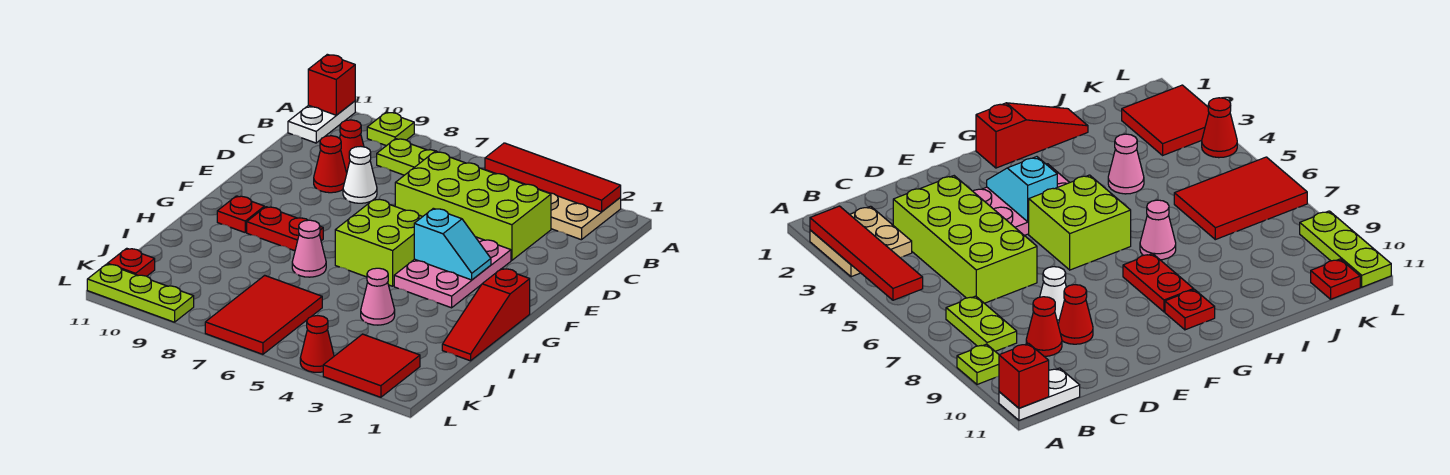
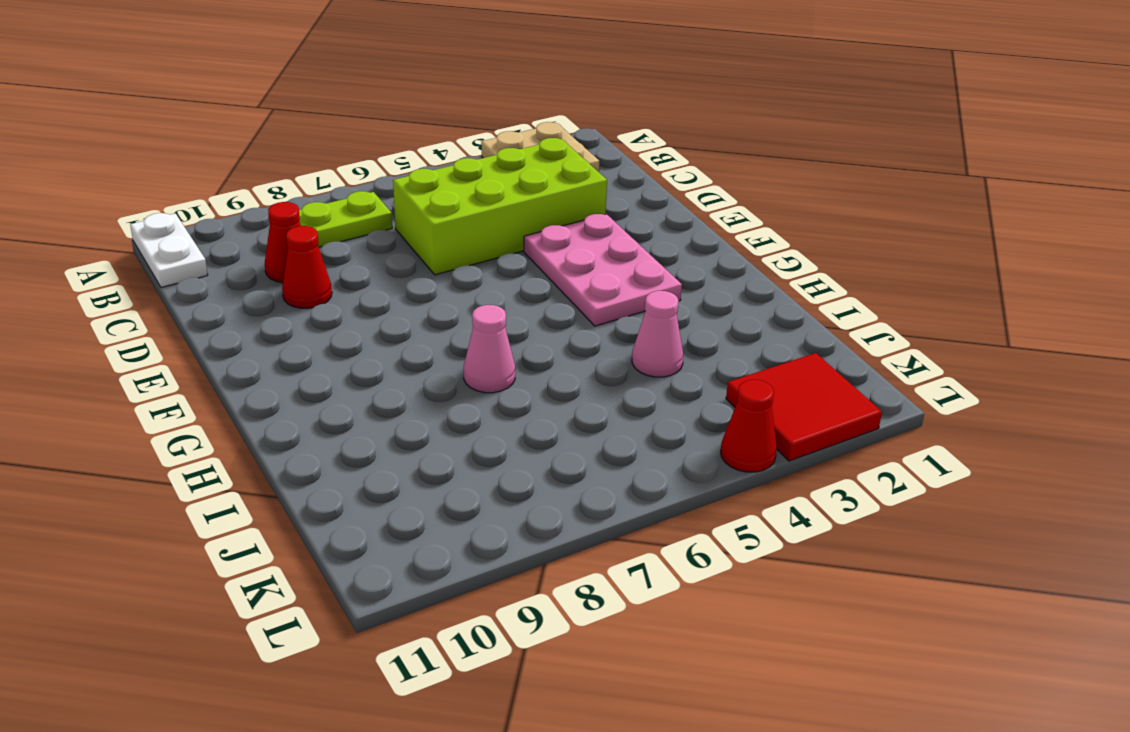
none -> lime plate A9 level 1
none -> white cone D8 level 1
none -> lime brick F5:G6 level 1

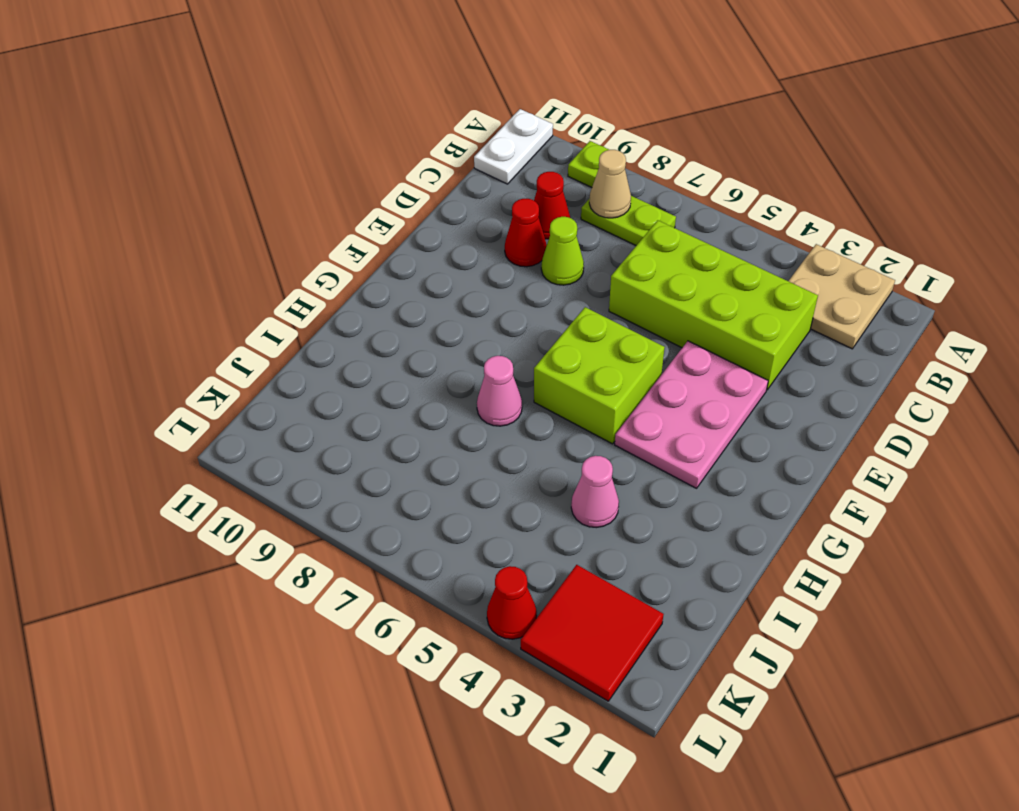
tan cone B8 level 2 -> none
lime cone D8 level 1 -> white cone D8 level 1
none -> red slope G1:I1 level 1 top G
none -> red plate G8:G9 level 1
none -> red plate G10 level 1

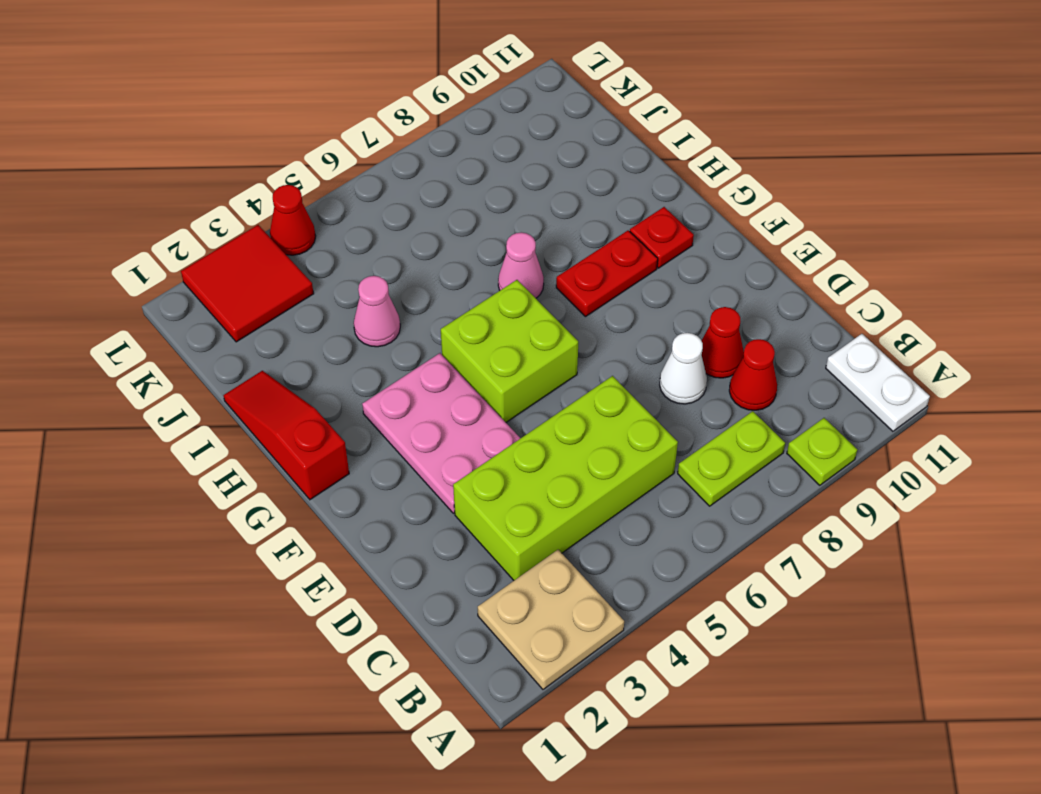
none -> red tile J6:L7 level 1
none -> red plate K11 level 1
none -> lime plate L9:L11 level 1

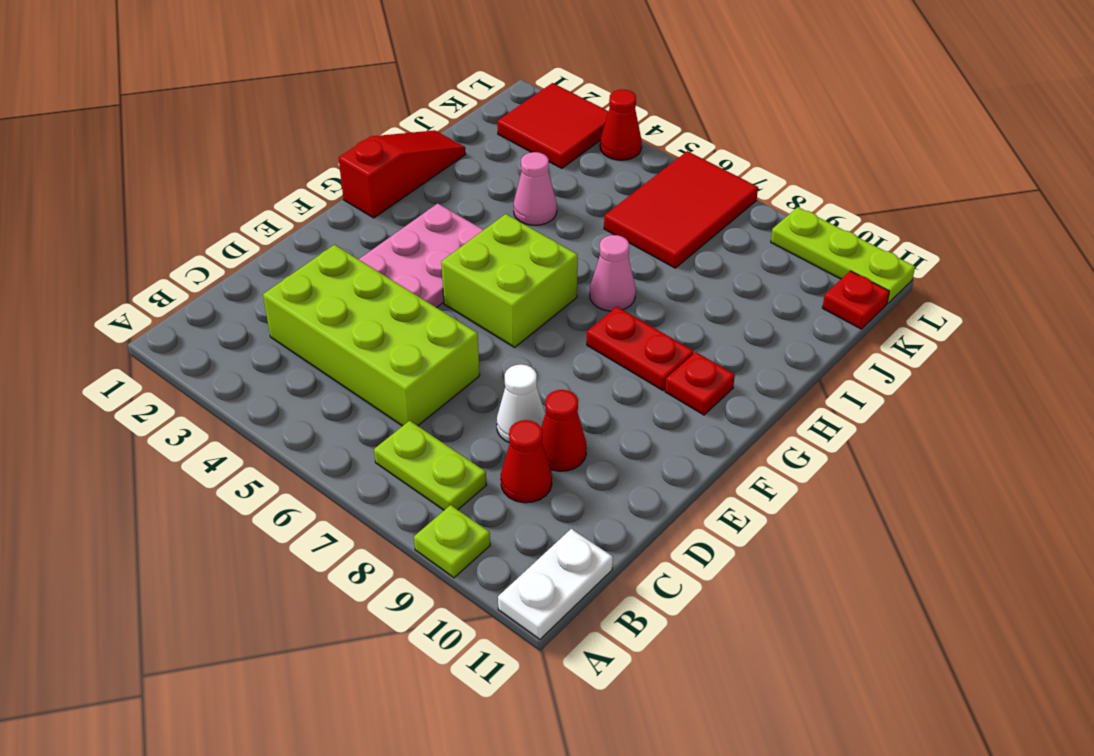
none -> tan plate A2:B3 level 1
none -> red tile A2:A5 level 2
none -> red brick A11 level 2

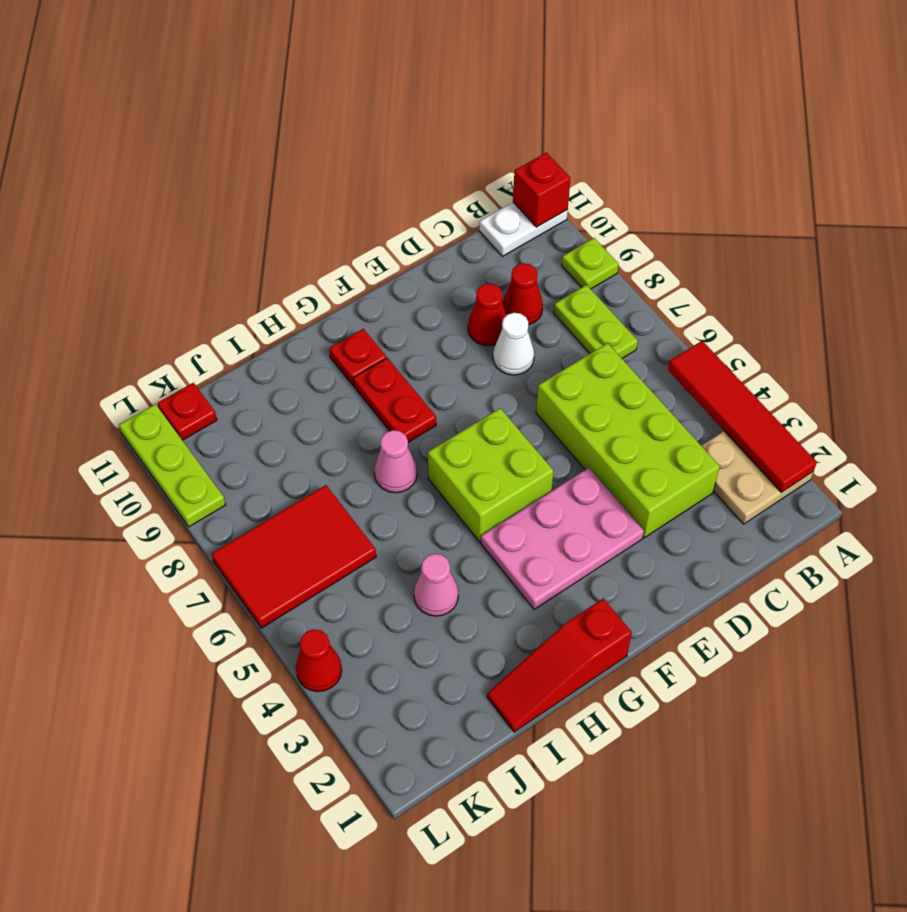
none -> red tile K2:L3 level 1
none -> cyan slope F3:F4 level 2 top 4

